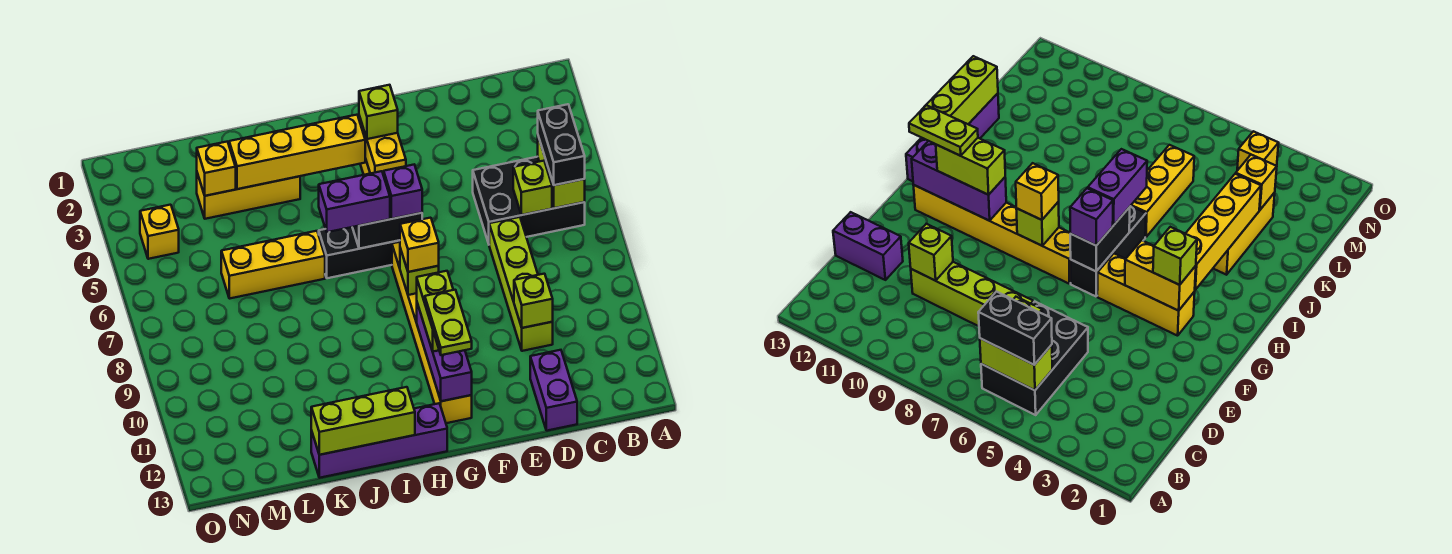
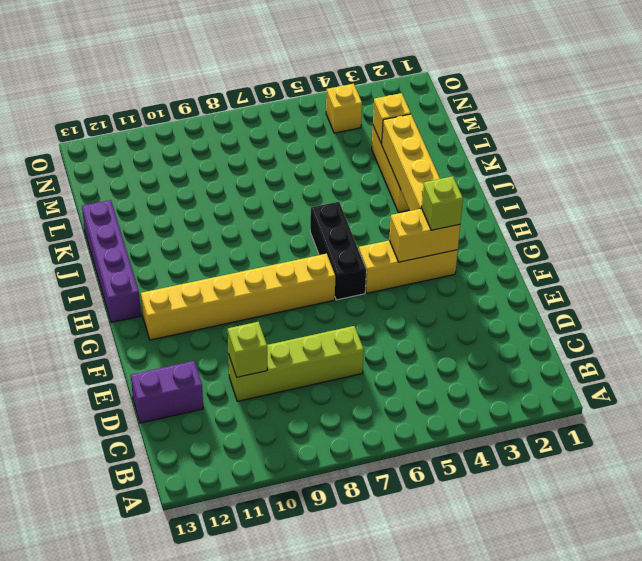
none -> black brick B5:D6 level 1
none -> yellow brick J6:L6 level 1
none -> lime brick B5:B6 level 2

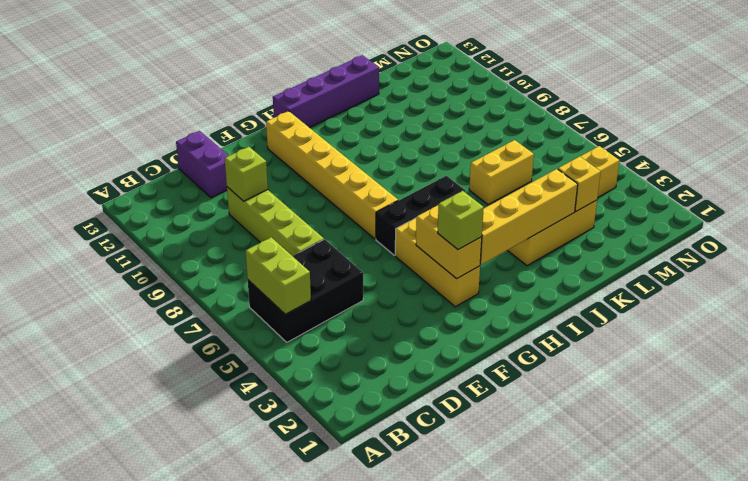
yellow brick K6:L6 level 1 -> yellow brick J6:L6 level 1
none -> lime brick C6 level 2
none -> black brick G6:H6 level 2
none -> lime brick G8 level 2

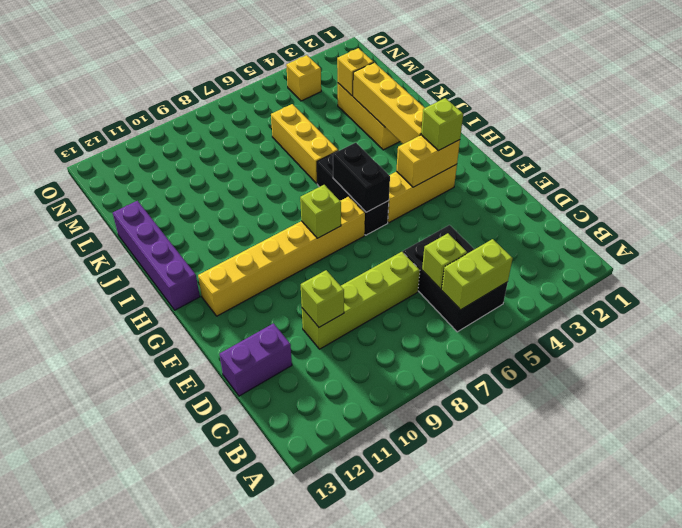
none -> purple brick G10:G12 level 2
none -> lime brick I13:K13 level 2
none -> black brick B5:B6 level 3

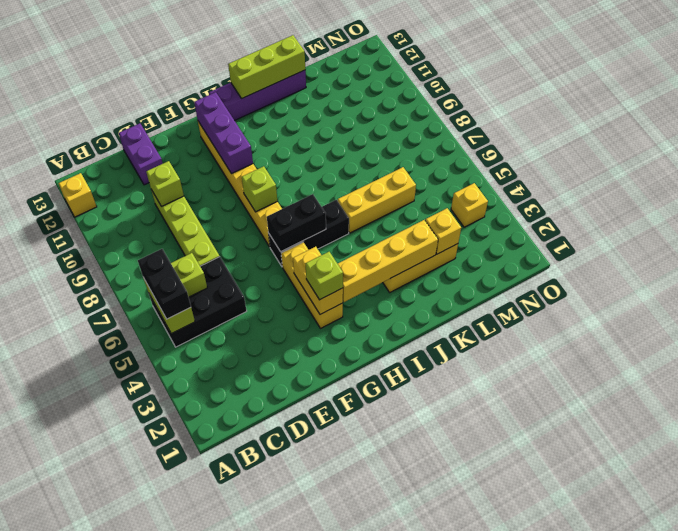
yellow brick A12 level 1 -> yellow brick G8 level 3
none -> purple brick G6 level 3
none -> lime brick G10:G11 level 3
none -> purple brick H6:I6 level 3

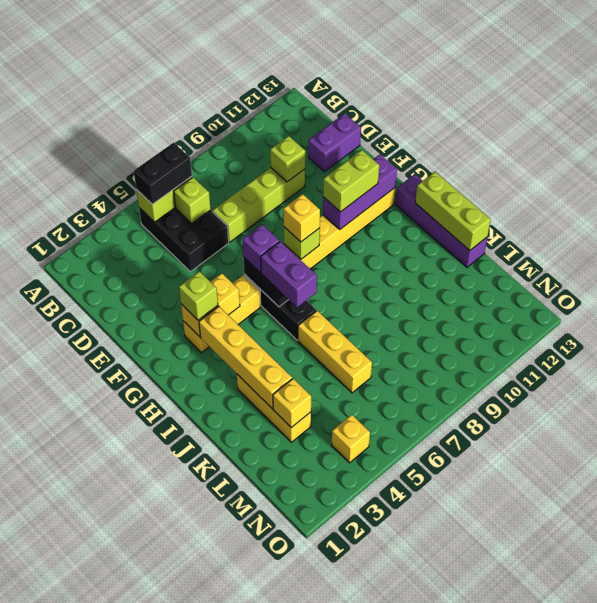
none -> lime plate G11:G12 level 4

